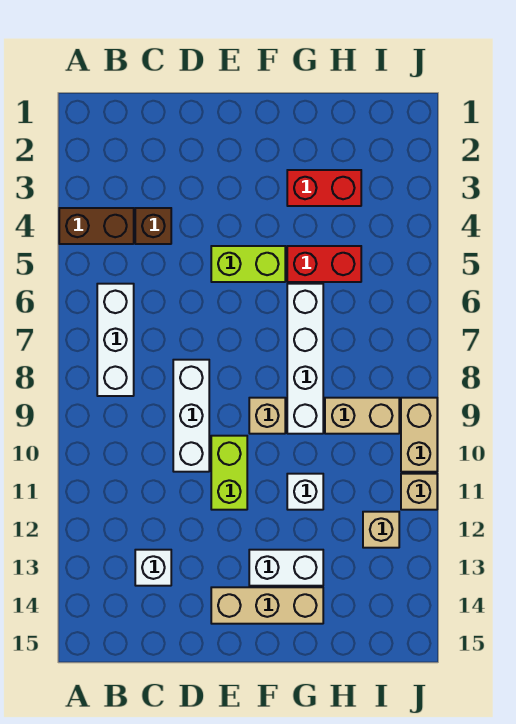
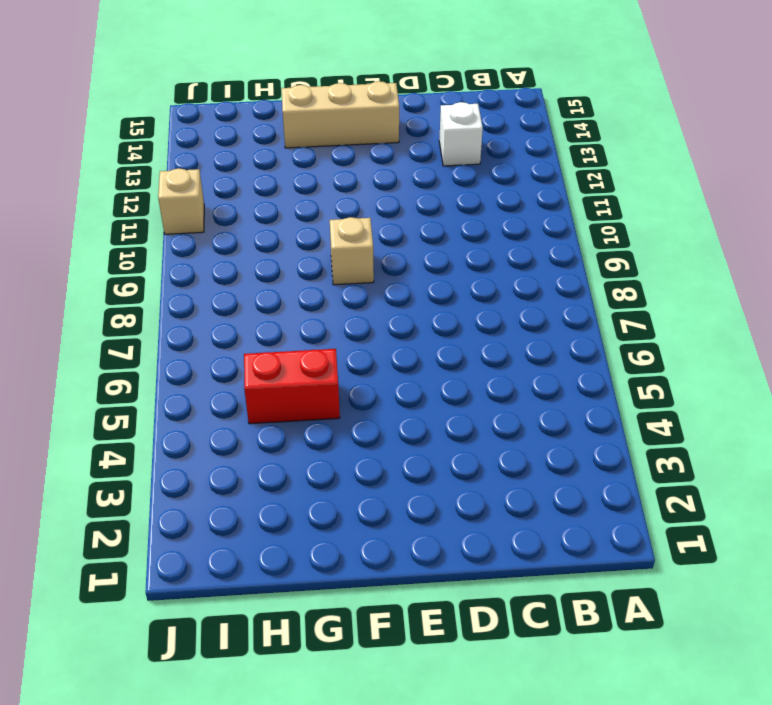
none -> brown brick A4:B4 level 1
none -> white brick B6:B8 level 1
none -> brown brick C4 level 1

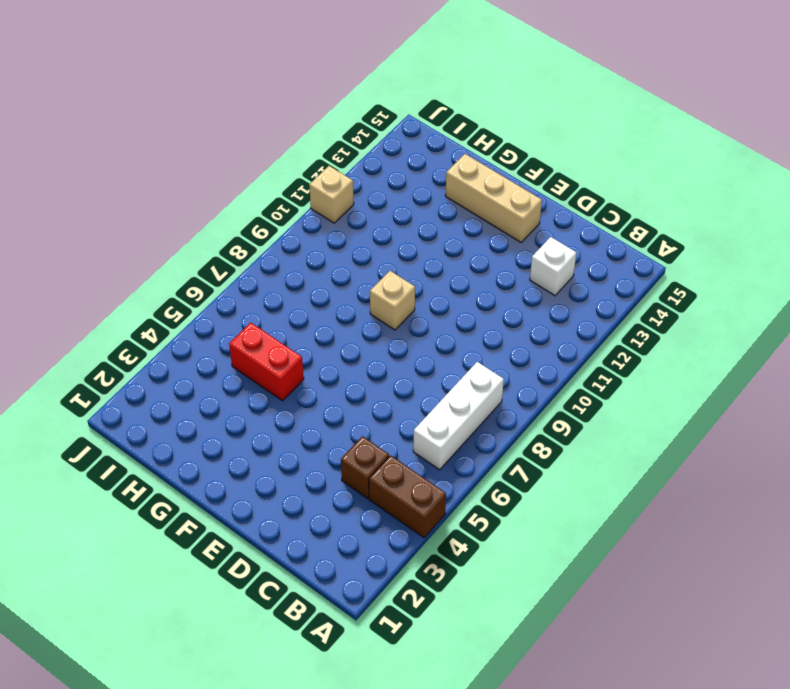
none -> white brick D8:D10 level 1
none -> lime brick E5:F5 level 1
none -> lime brick E10:E11 level 1

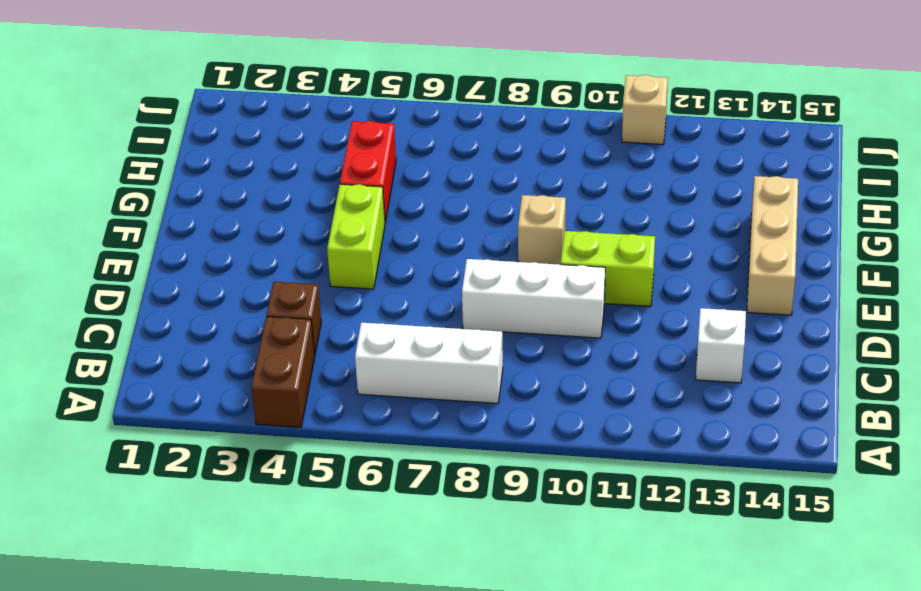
none -> white brick F13:G13 level 1
none -> red brick G3:H3 level 1
none -> white brick G6:G9 level 1

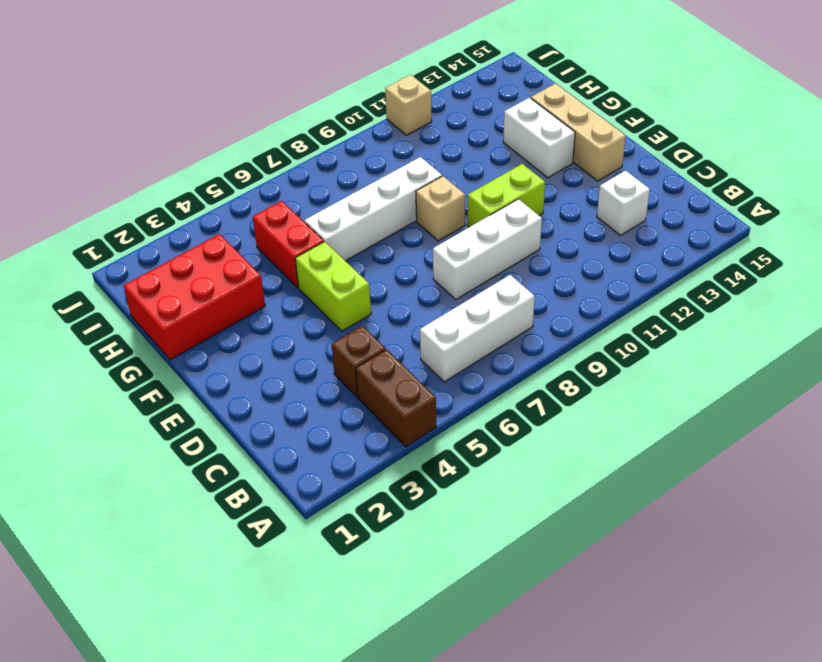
red brick G1:H3 level 1 -> red brick G3:H3 level 1
none -> white brick G11 level 1
none -> tan brick H9:I9 level 1
none -> tan brick I12 level 1

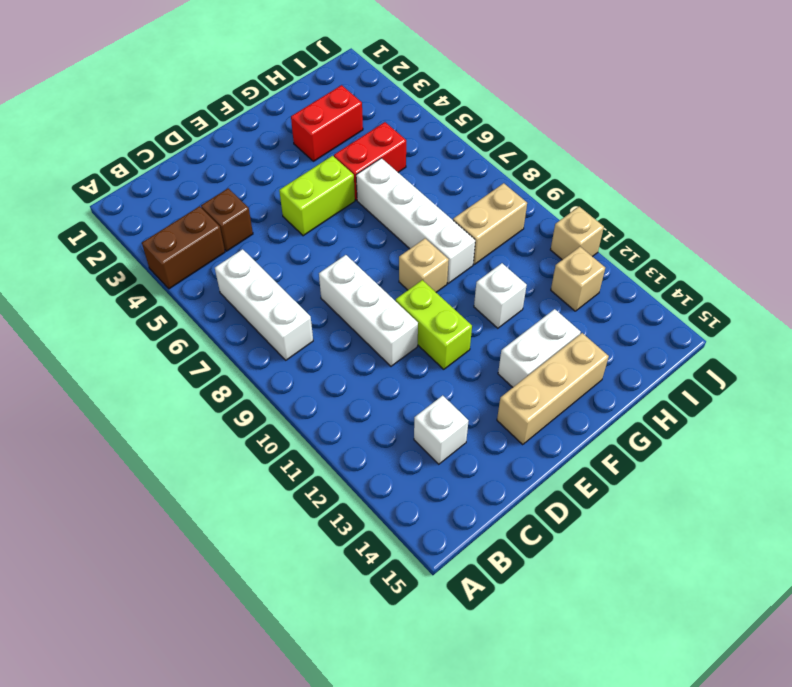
none -> tan brick J9:J10 level 1

